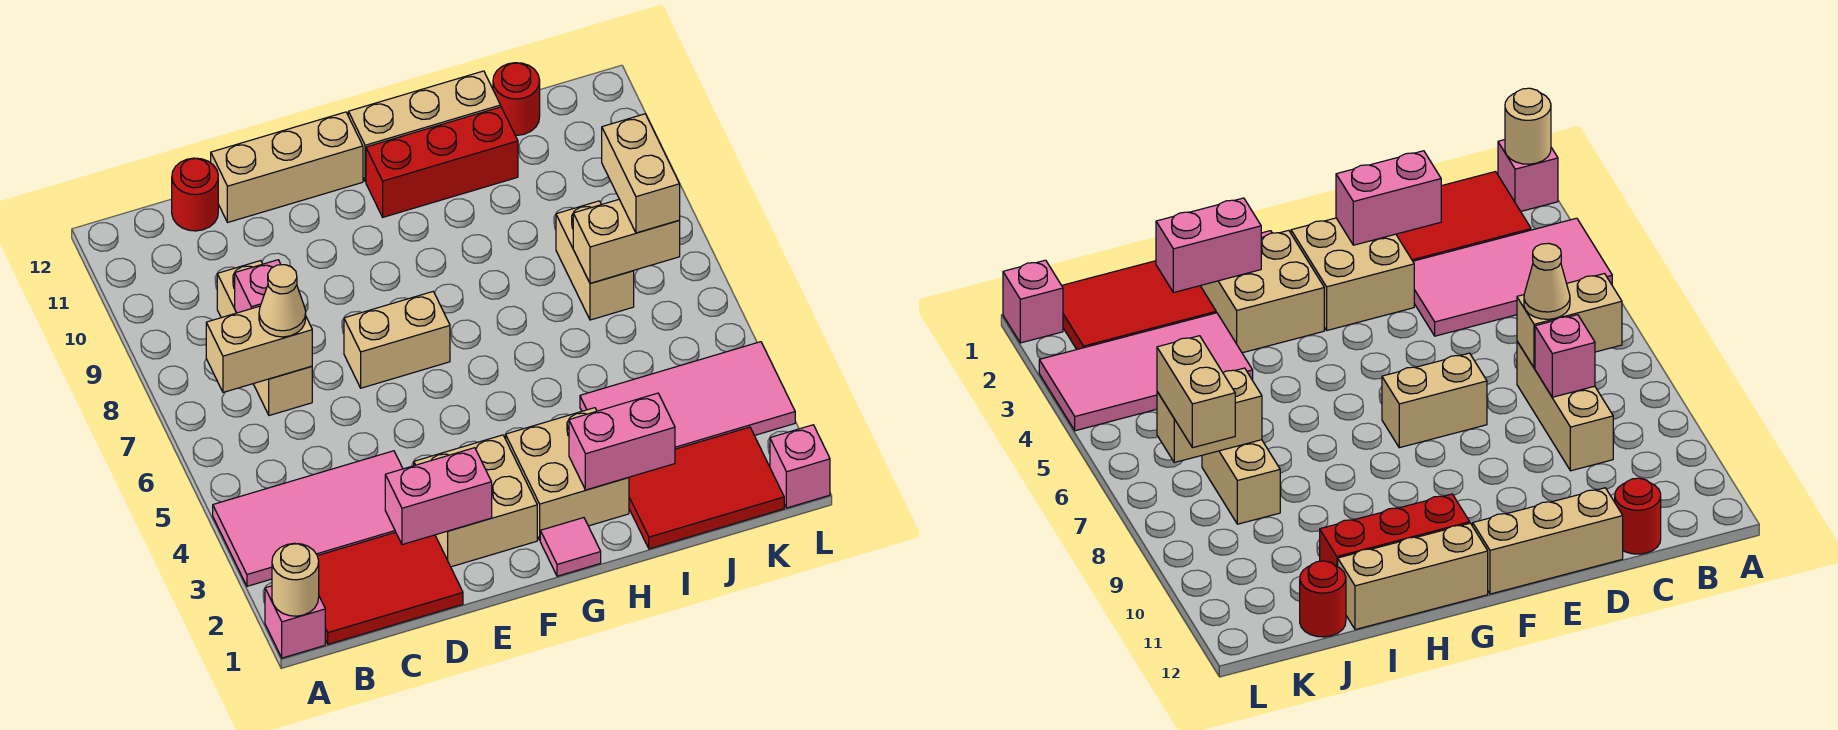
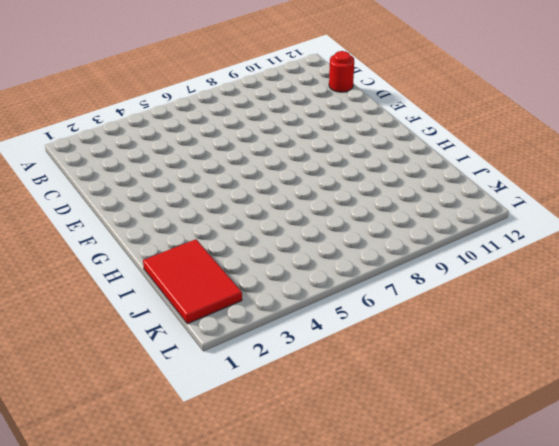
none -> pink brick A1 level 1
none -> pink tile A3:D4 level 1
none -> red tile B1:D2 level 1

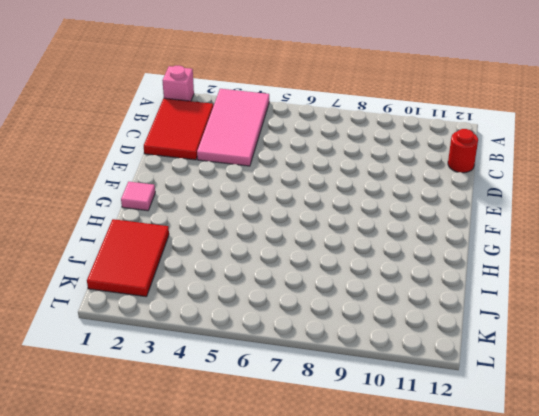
none -> tan brick C7:C9 level 1
none -> tan brick D12:F12 level 1
none -> tan brick E2:F3 level 1

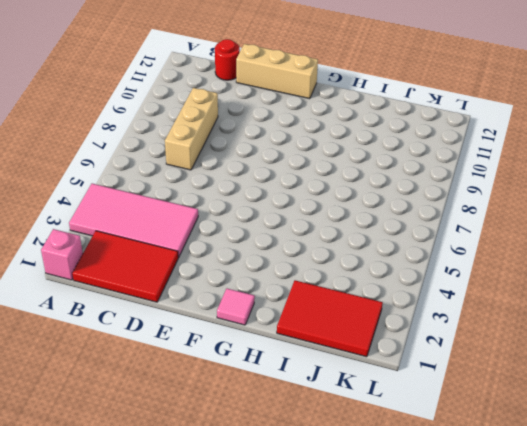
none -> tan brick E2:F3 level 1
none -> tan brick E7:F7 level 1
none -> tan brick G2:H3 level 1

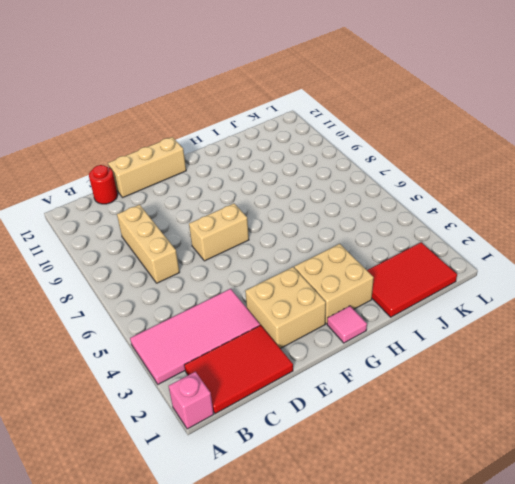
none -> red brick G11:I11 level 1
none -> tan brick G12:I12 level 1
none -> pink tile I3:L4 level 1

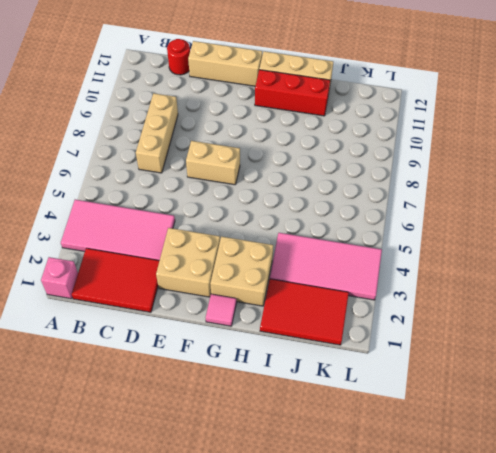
none -> tan brick J7:J8 level 1
none -> red round brick J12 level 1
none -> pink brick L1 level 1

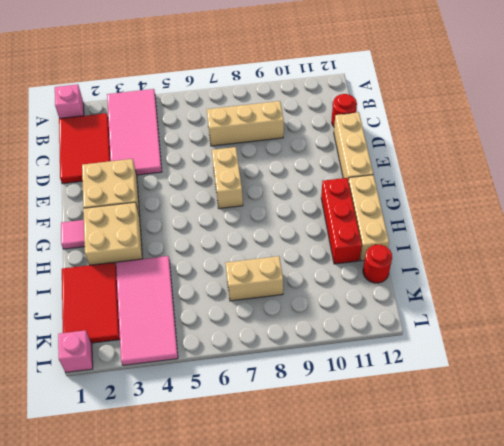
none -> tan round brick A1 level 2
none -> tan brick B7:C7 level 2
none -> pink brick C8 level 2

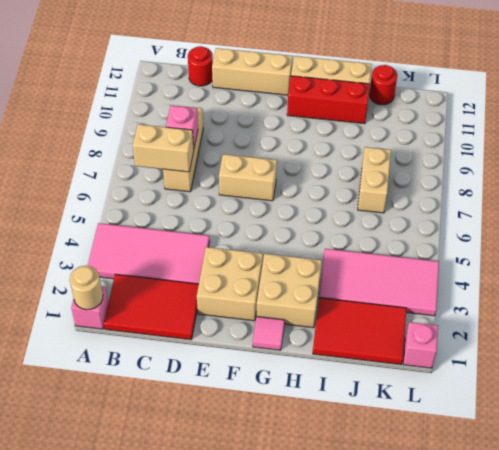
none -> pink brick D2:E2 level 2
none -> pink brick H2:I2 level 2
none -> tan brick J7:K7 level 2

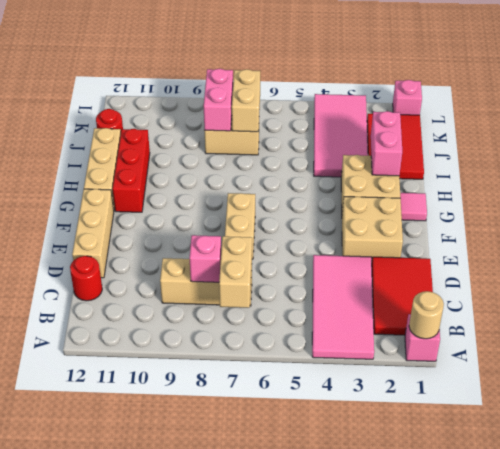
pink brick J8:K8 level 2 -> pink brick D2:E2 level 2
none -> tan cone C7 level 3
none -> tan brick K7:K8 level 3

